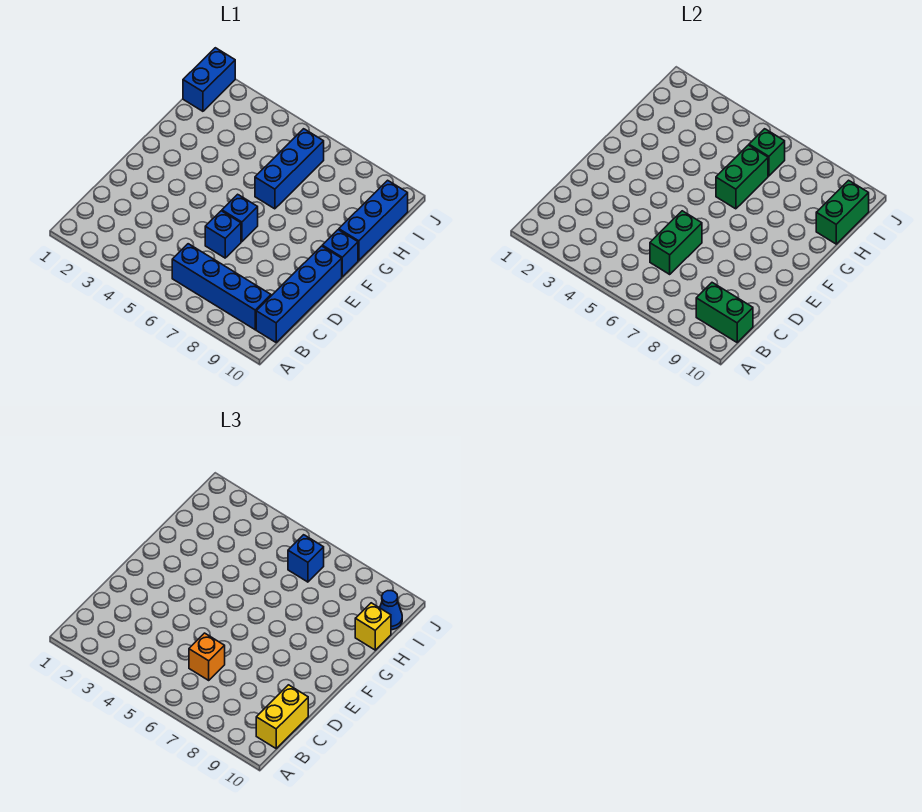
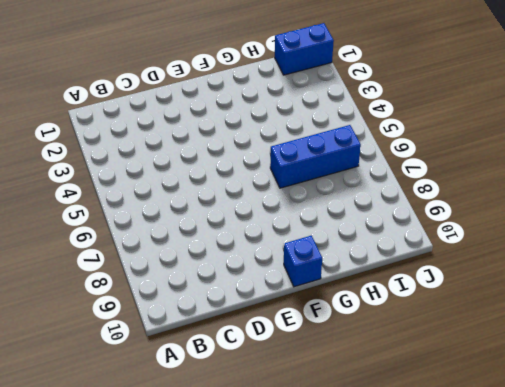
none -> blue brick B6:B9 level 1
none -> blue brick B10:E10 level 1
none -> blue brick D6 level 1

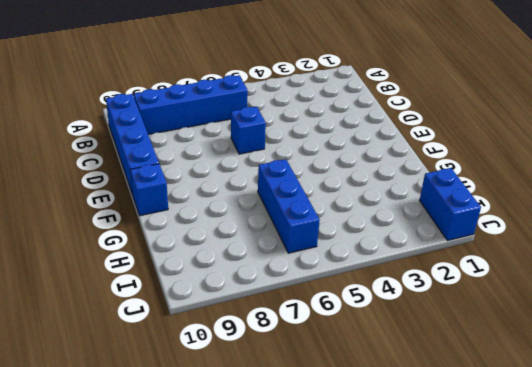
none -> blue brick E6 level 1
none -> blue brick G10:I10 level 1
none -> green brick B9:B10 level 2

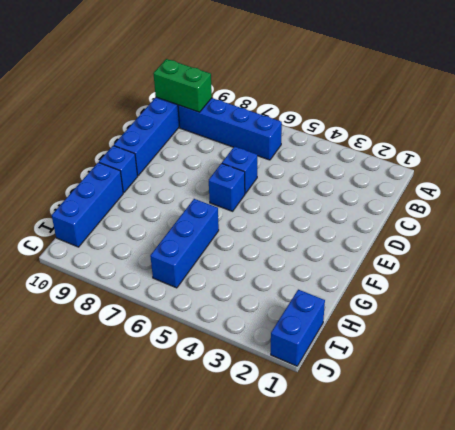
none -> green brick C6:D6 level 2
none -> green brick G6:H6 level 2
none -> green brick H10:I10 level 2

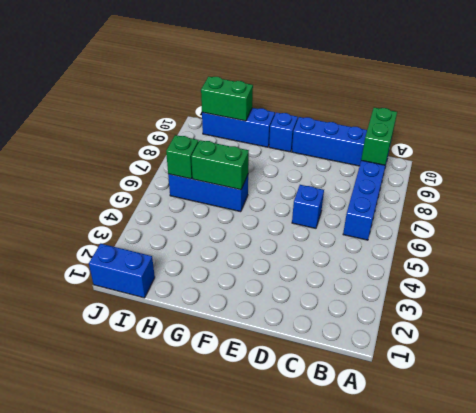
none -> blue brick E6 level 1
none -> green brick C6:D6 level 2
none -> yellow brick B10:C10 level 3

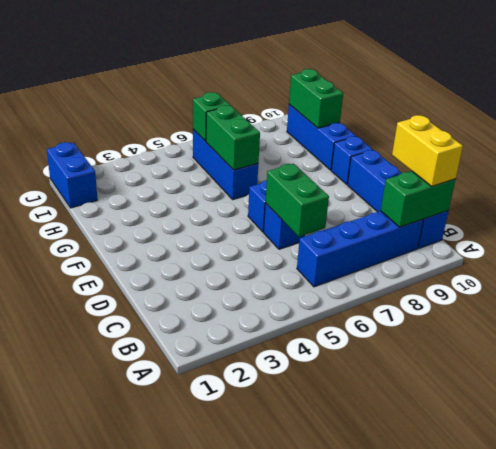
none -> orange brick C6 level 3
none -> yellow brick H10 level 3
none -> blue brick I6 level 3

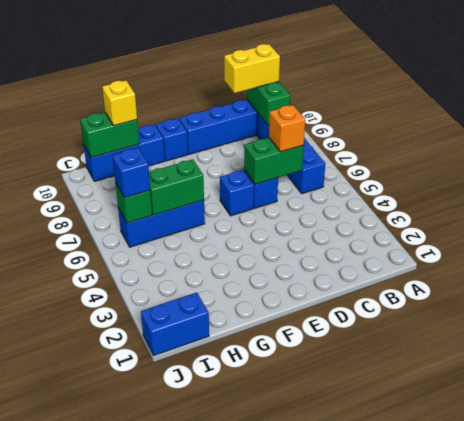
none -> blue cone I10 level 3

